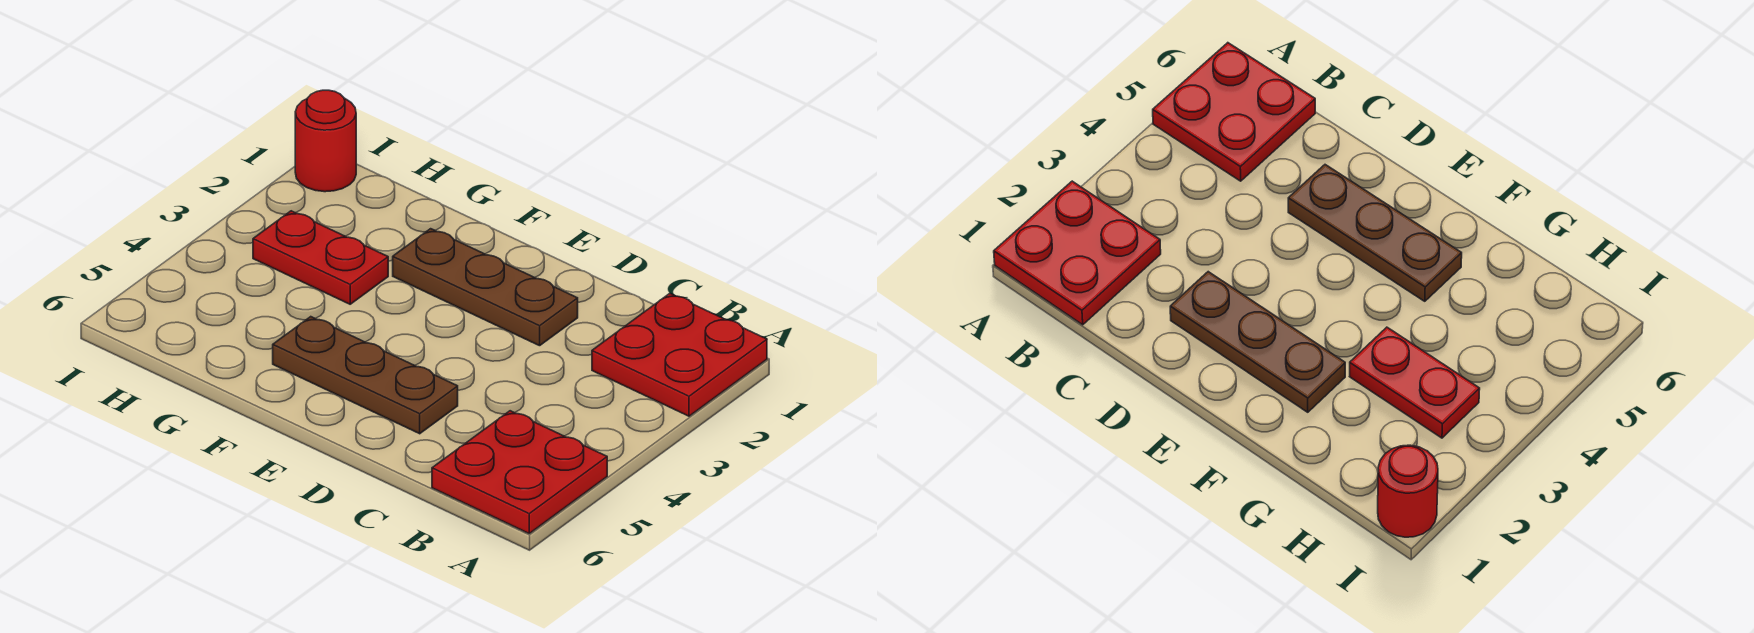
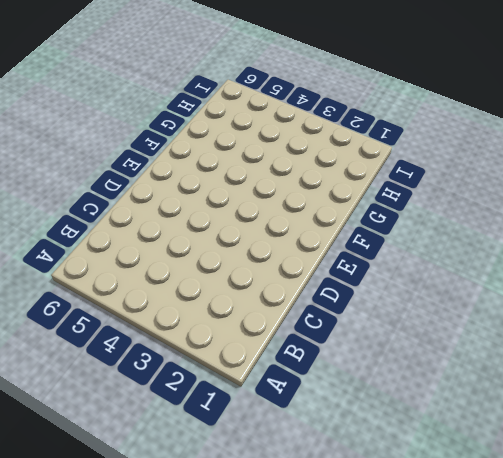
none -> red plate A1:B2 level 1
none -> red plate A5:B6 level 1

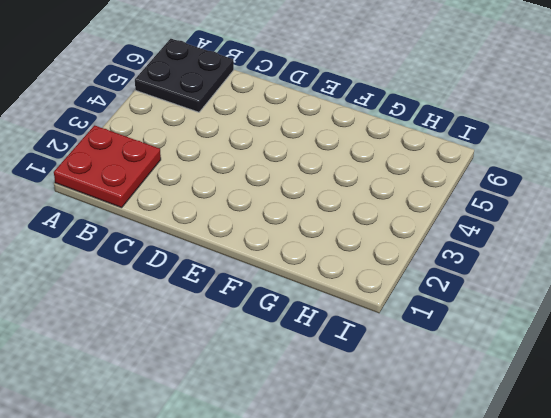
black plate A5:B6 level 1 -> red plate A5:B6 level 1
none -> brown plate D2:F2 level 1
none -> brown plate D5:F5 level 1

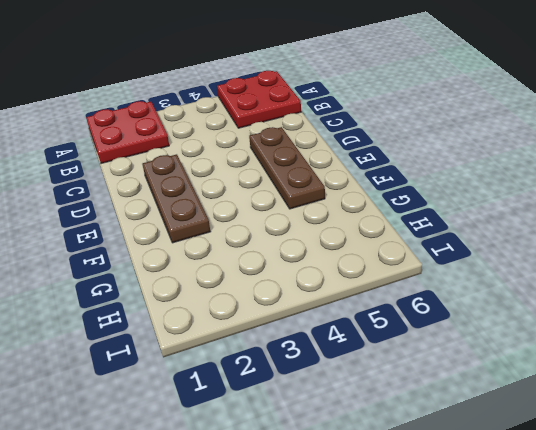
none -> red plate G3:H3 level 1
none -> red round brick I1 level 1

